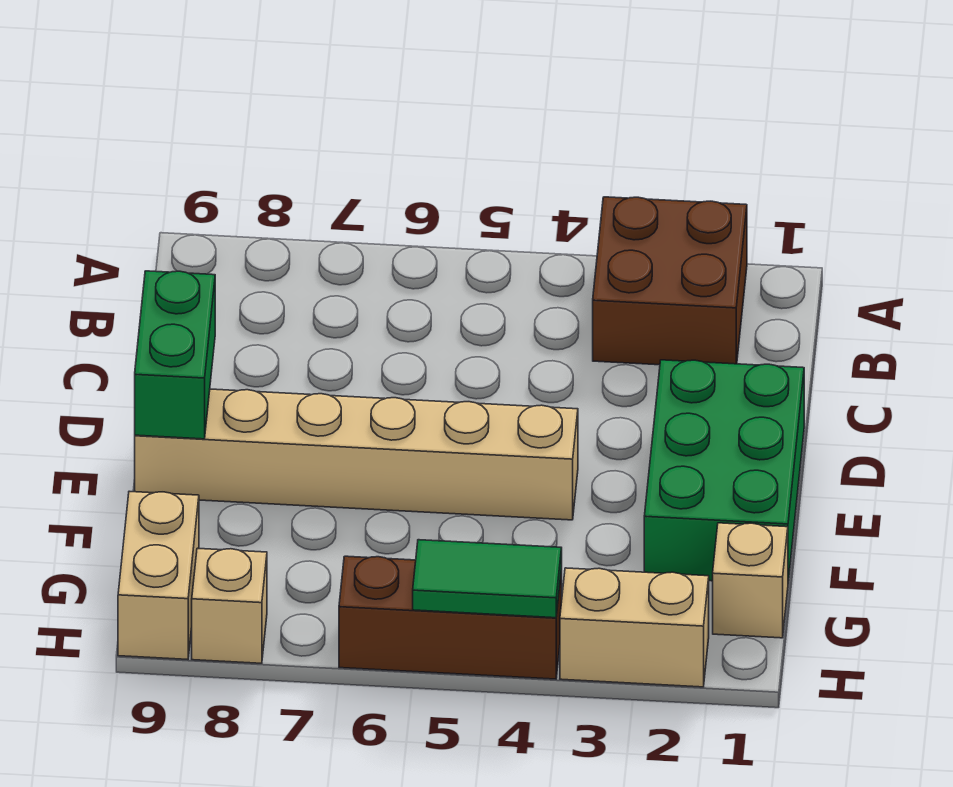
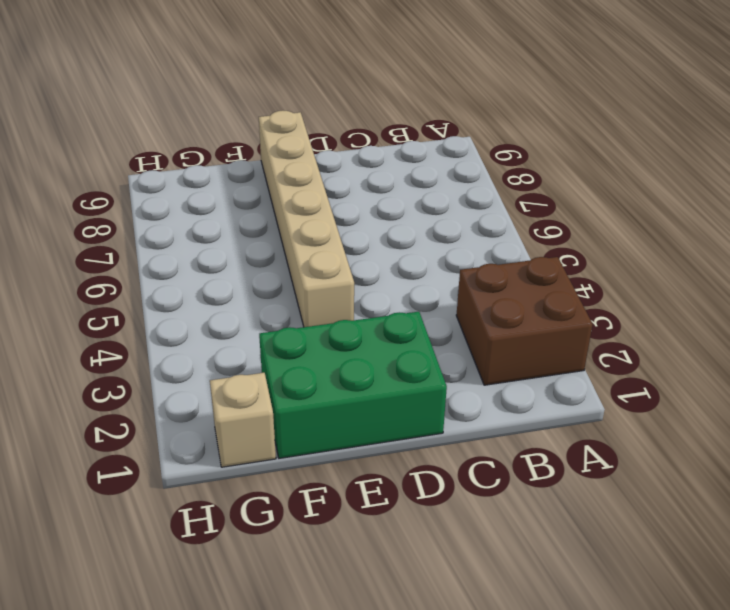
none -> tan brick G9:H9 level 1
none -> tan brick H2:H3 level 1

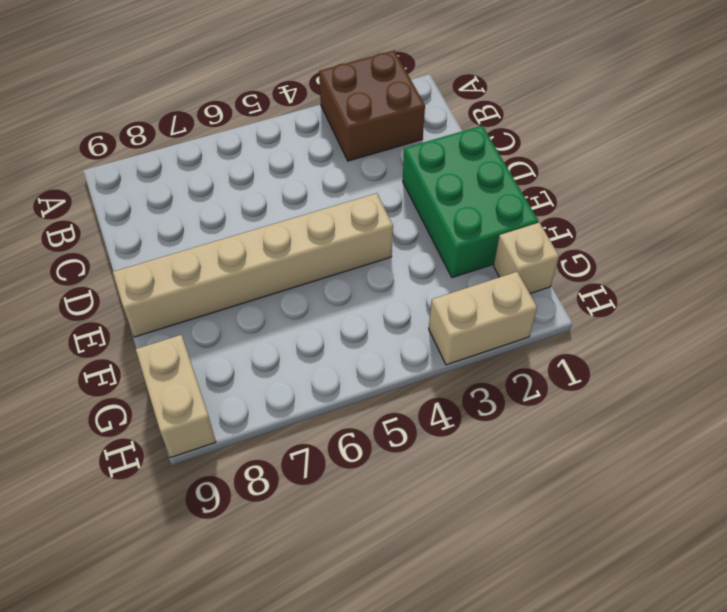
none -> brown brick H4:H6 level 1
none -> tan brick H8 level 1

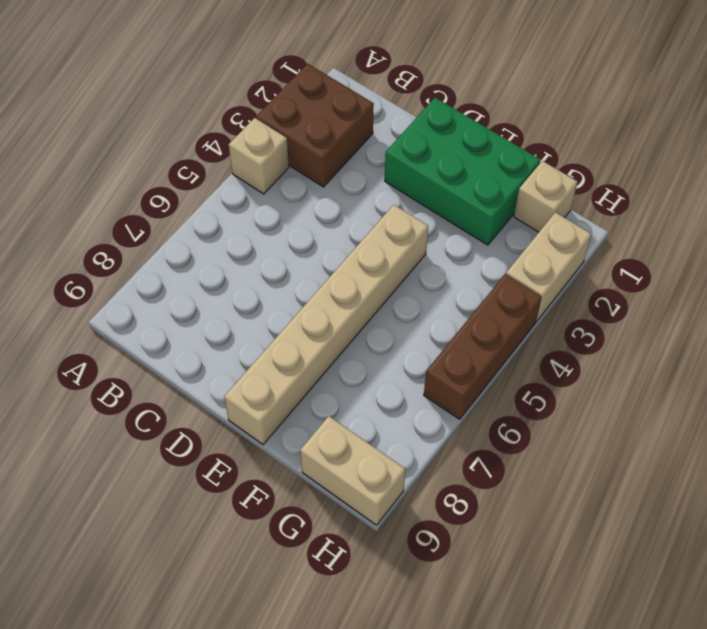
tan brick A4 level 1 -> tan brick H8 level 1
none -> green brick D9:E9 level 2
none -> green tile H4:H5 level 2

